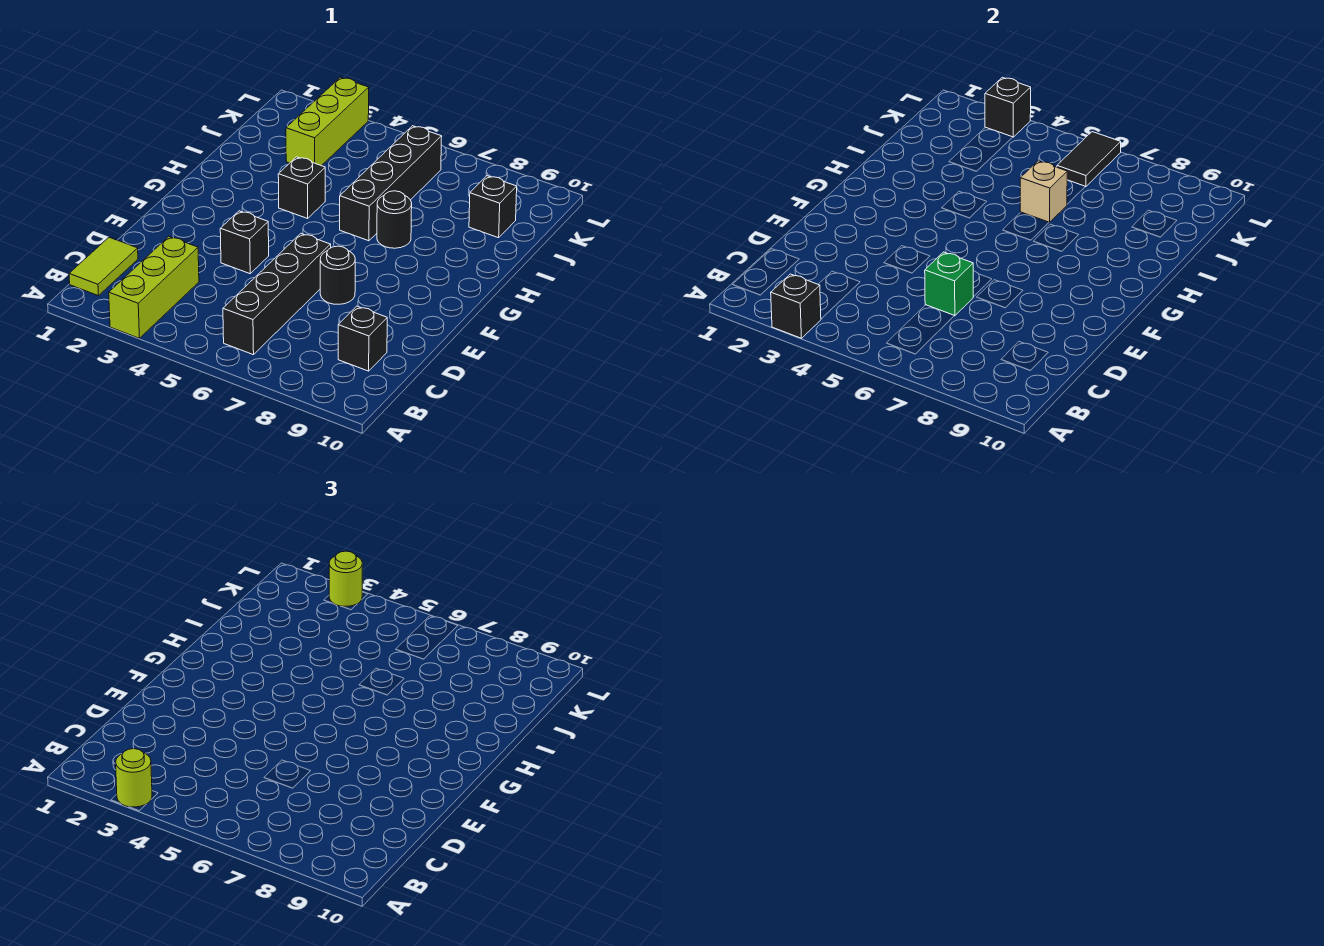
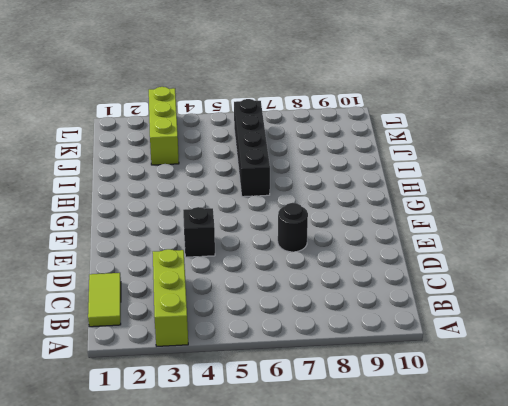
none -> black brick B6:E6 level 1
none -> black brick C9 level 1
none -> black brick H4 level 1

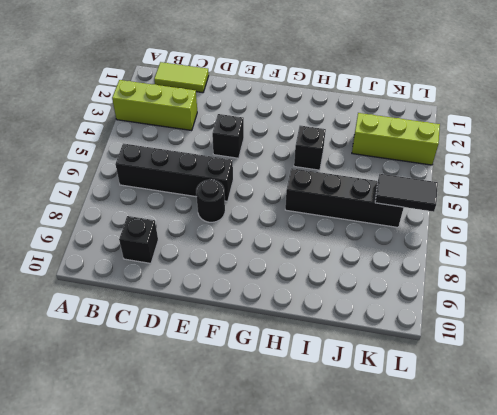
none -> black round brick H7 level 1
none -> black brick J9 level 1
none -> black brick A3 level 2

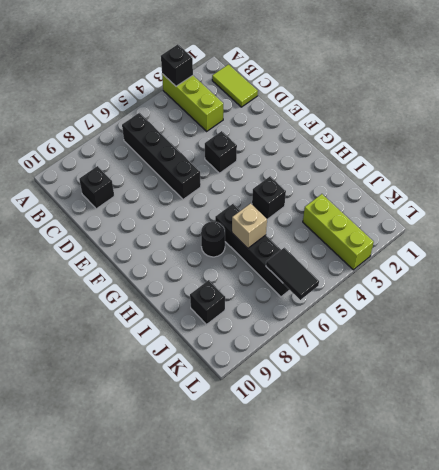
none -> black round brick E7 level 1
none -> green brick D6 level 2
none -> black brick L3 level 2

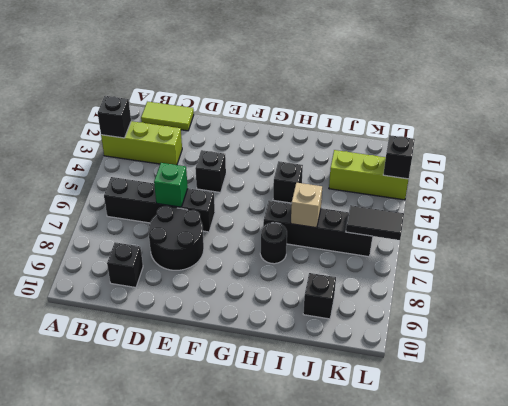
black round brick D7:E8 level 1 -> black round brick E7 level 1
none -> lime round brick A3 level 3
none -> lime round brick L3 level 3

